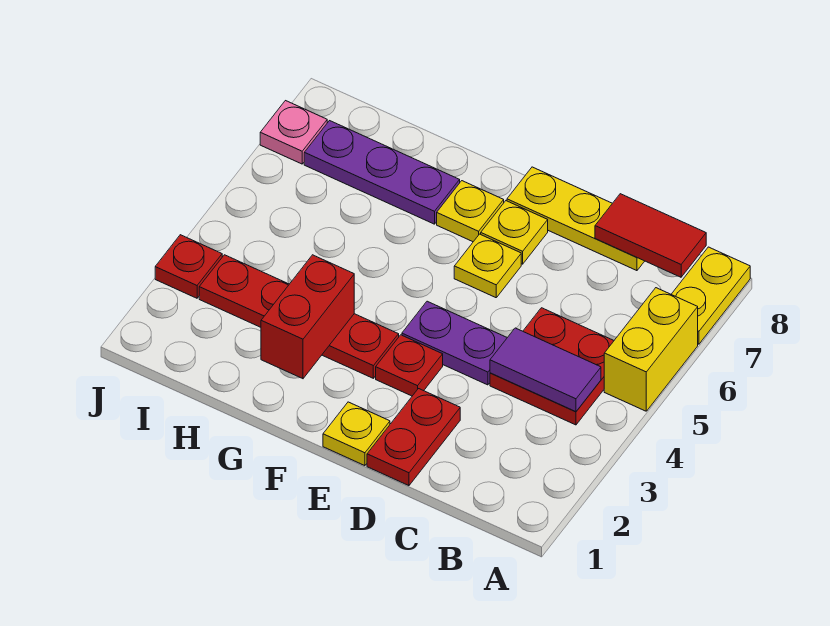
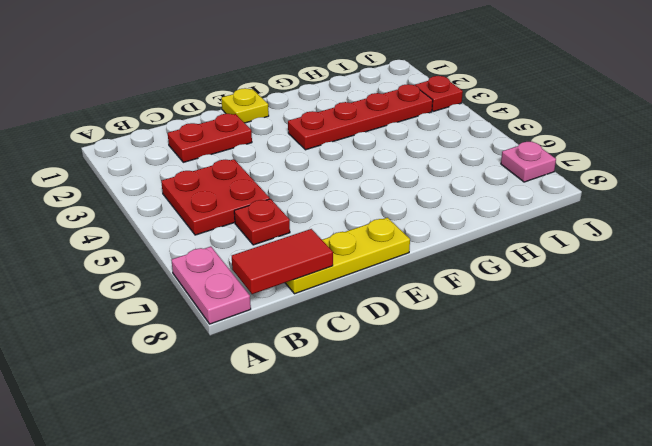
pink plate A7:A8 level 1 -> yellow plate A7:A8 level 1
red plate C2:D2 level 1 -> red plate D1:D2 level 1
red plate C6 level 1 -> red plate E3 level 1
none -> yellow brick A5:A6 level 1
none -> purple plate D4:E4 level 1
none -> yellow plate E6 level 1

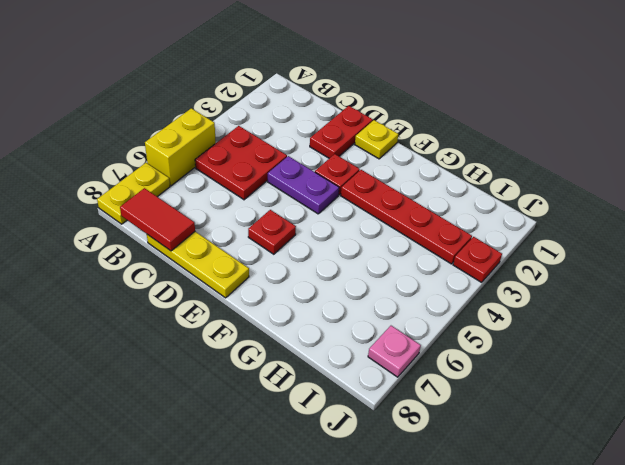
red plate E6 level 1 -> yellow plate E6 level 1
none -> yellow plate E7 level 1
none -> yellow plate F7 level 1
none -> purple plate G7:I7 level 1

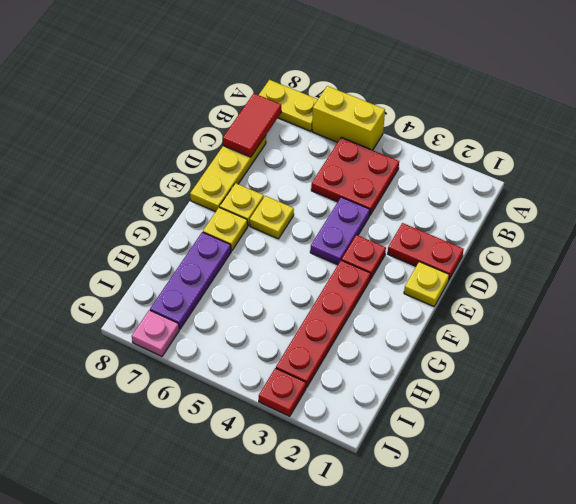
none -> purple tile B4:C4 level 2
none -> red brick G2:G3 level 2

